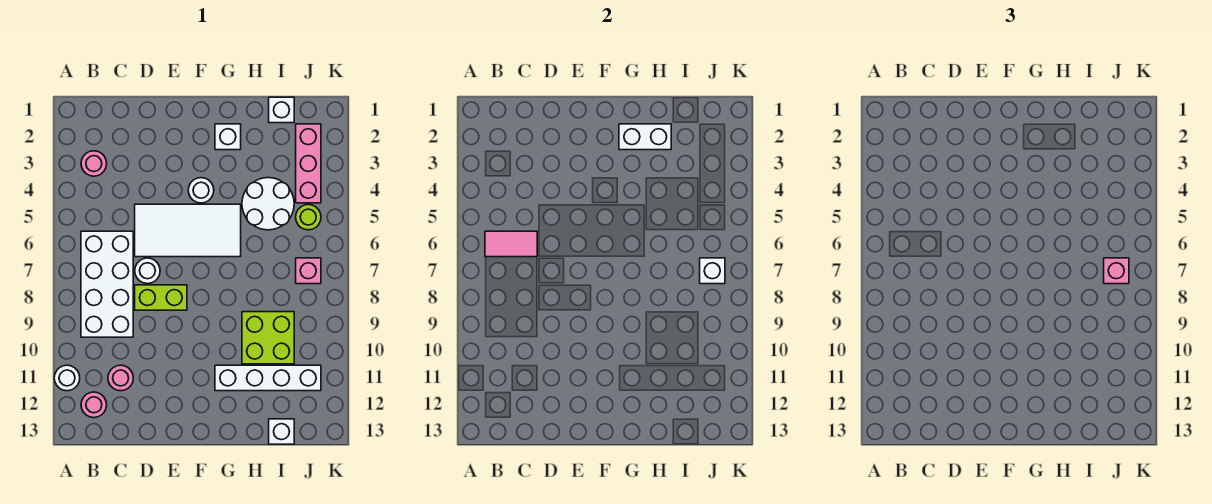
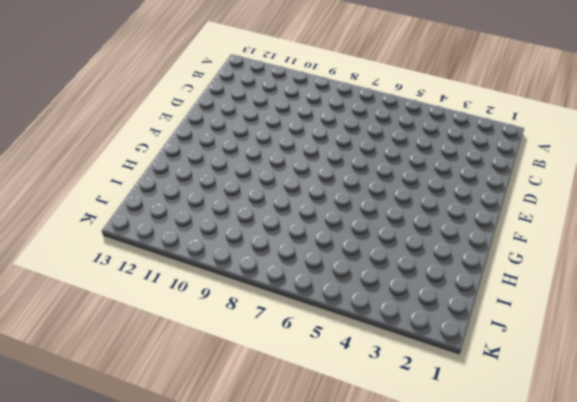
none -> white round brick A11 level 1
none -> pink round brick B3 level 1
none -> white brick B6:C9 level 1

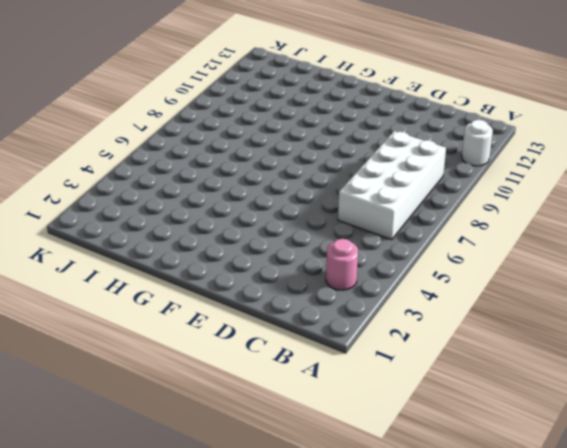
none -> pink round brick B12 level 1
none -> pink round brick C11 level 1
none -> white tile D5:G6 level 1

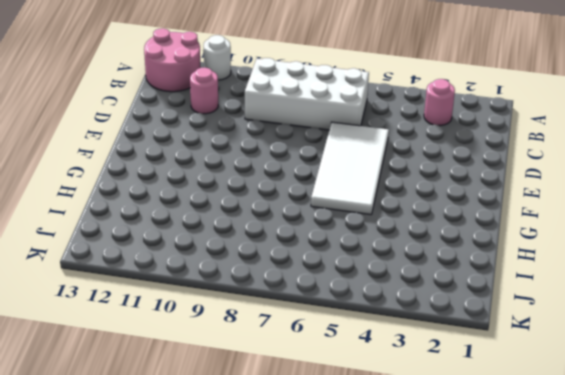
pink round brick A12:B13 level 1 -> pink round brick B12 level 1
none -> white round brick D7 level 1
none -> lime brick D8:E8 level 1
none -> white round brick F4 level 1

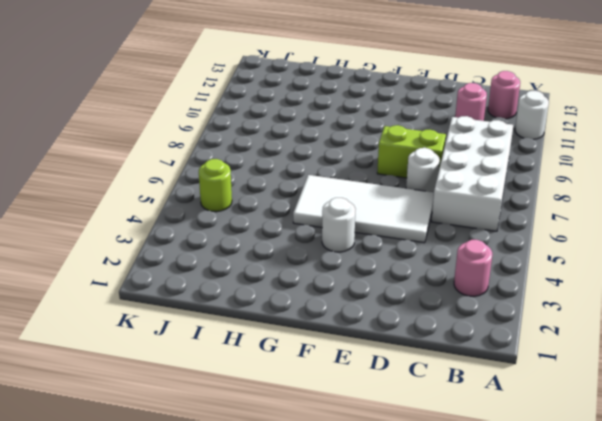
none -> white brick G2 level 1
none -> white brick G11:J11 level 1
none -> white round brick H4:I5 level 1

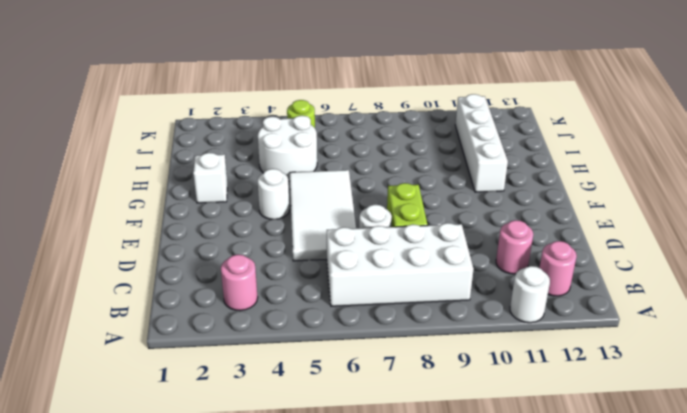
none -> lime brick H9:I10 level 1
none -> white brick I1 level 1
none -> white brick I13 level 1

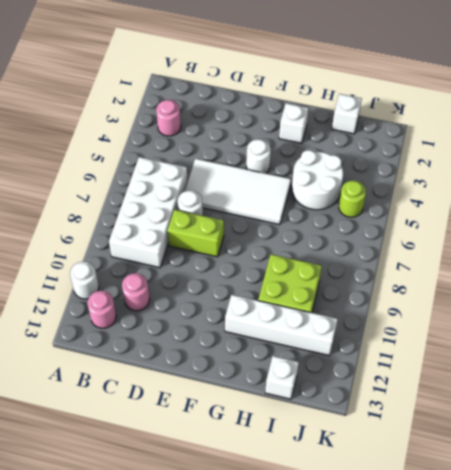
none -> pink brick J2:J4 level 1
none -> pink brick J7 level 1
none -> pink tile B6:C6 level 2

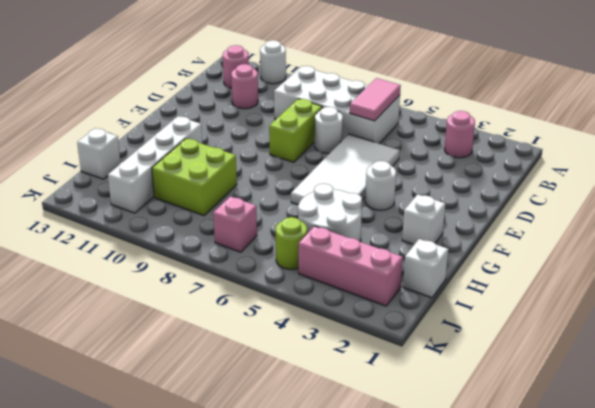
none -> white brick G2:H2 level 2
none -> white brick J7 level 2
none -> pink brick J7 level 3

